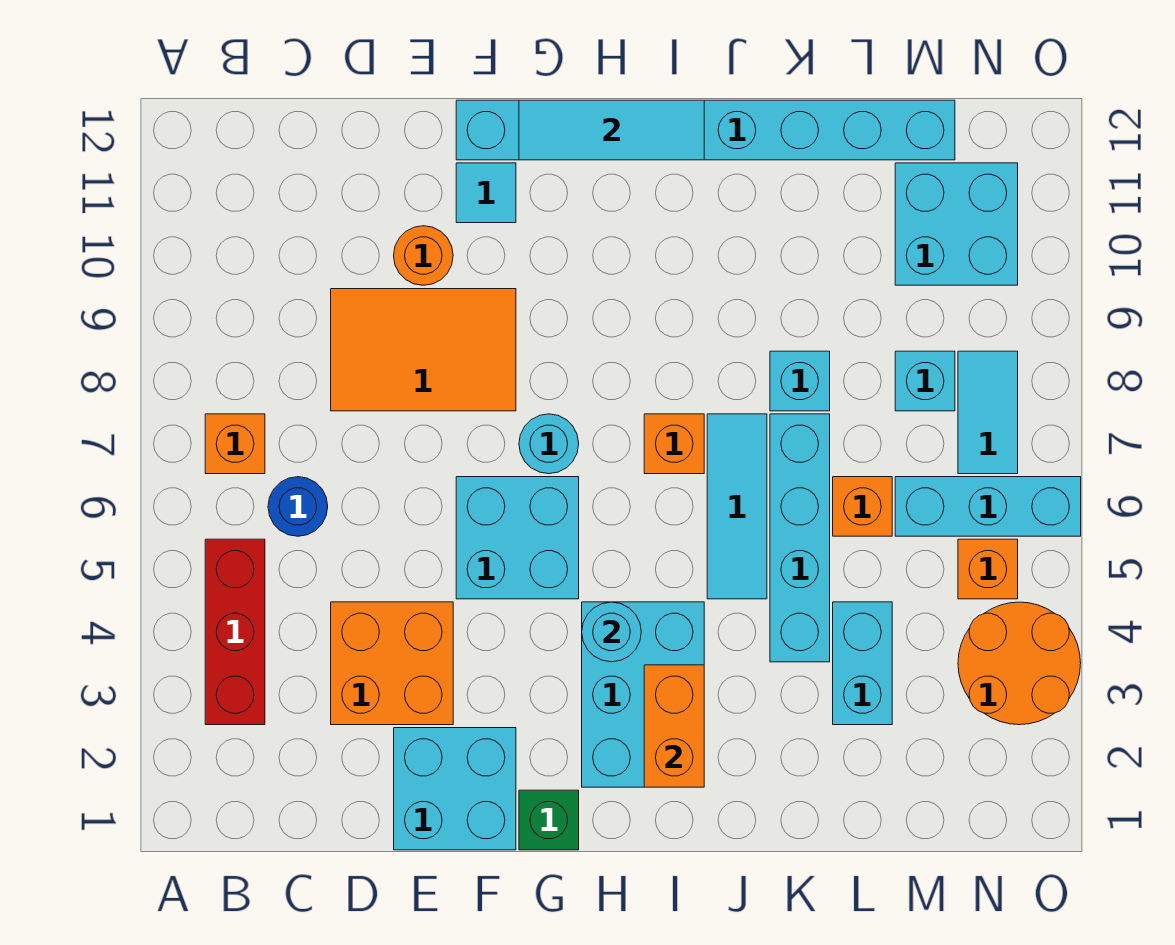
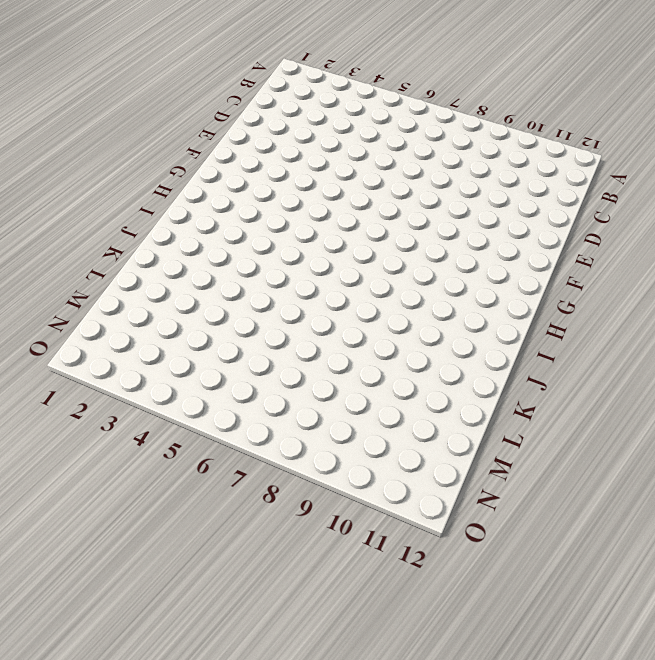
none -> red brick B3:B5 level 1
none -> orange brick B7 level 1
none -> blue round brick C6 level 1

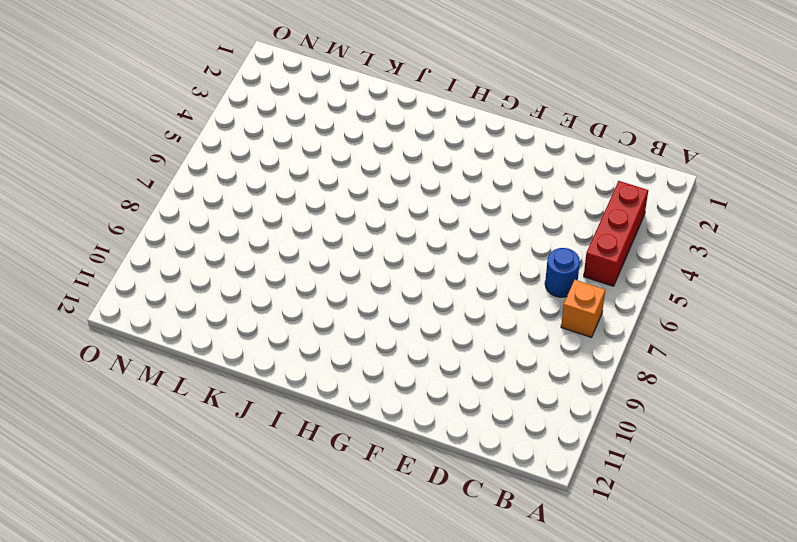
none -> orange brick D3:E4 level 1
none -> orange tile D8:F9 level 1
none -> cyan brick E1:F2 level 1

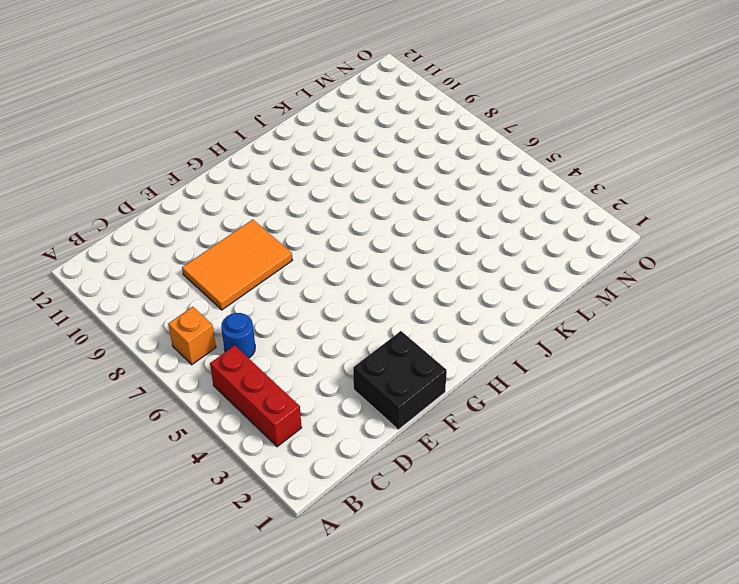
black brick E1:F2 level 1 -> cyan brick E1:F2 level 1
none -> orange brick D3:E4 level 1
none -> orange round brick E10 level 1
none -> cyan brick F5:G6 level 1

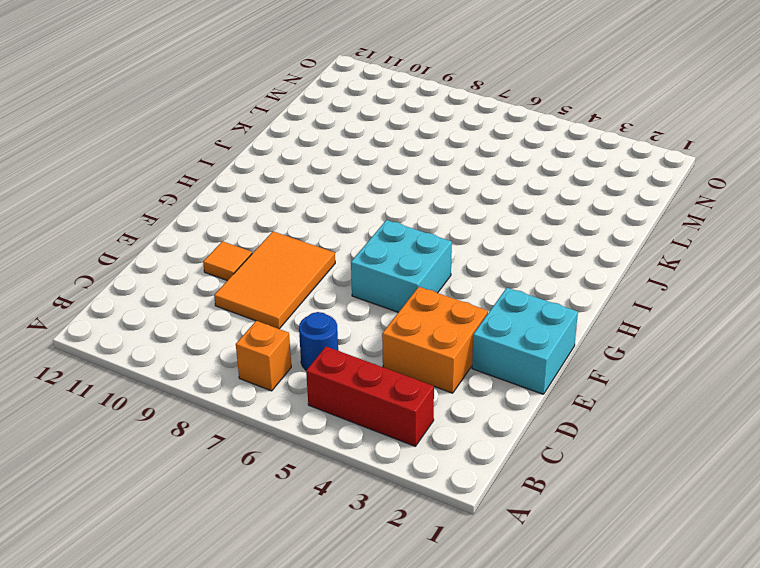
orange tile E10 level 1 -> orange round brick E10 level 1
none -> cyan tile F11 level 1
none -> cyan brick F12:M12 level 1
none -> green brick G1 level 1

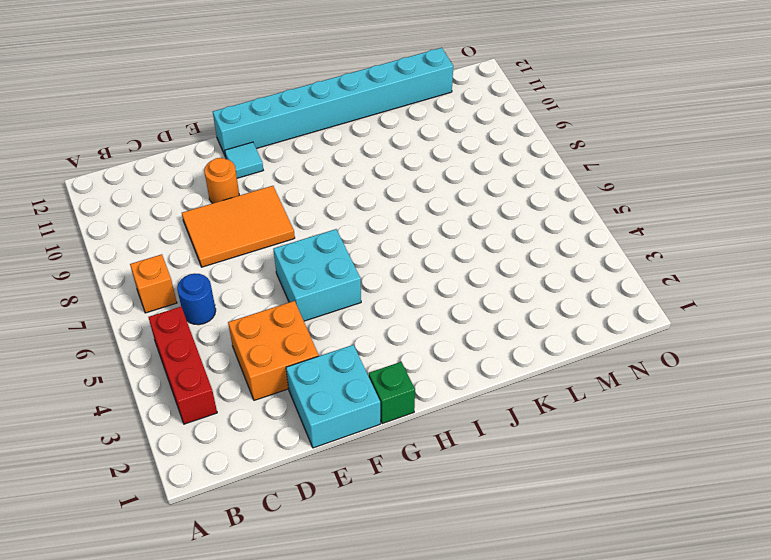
none -> cyan round brick G7 level 1
none -> cyan brick H2:I4 level 1
none -> orange brick I7 level 1

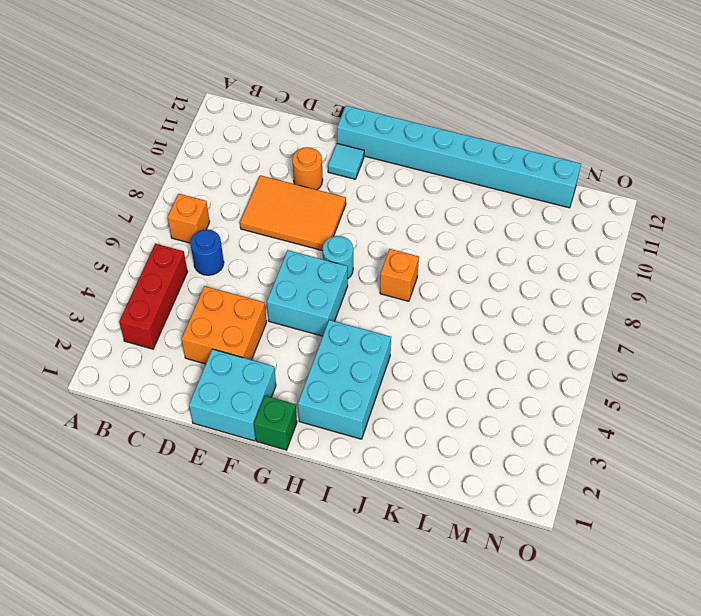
none -> cyan tile J5:J7 level 1
none -> cyan brick K4:K7 level 1
none -> cyan brick K8 level 1

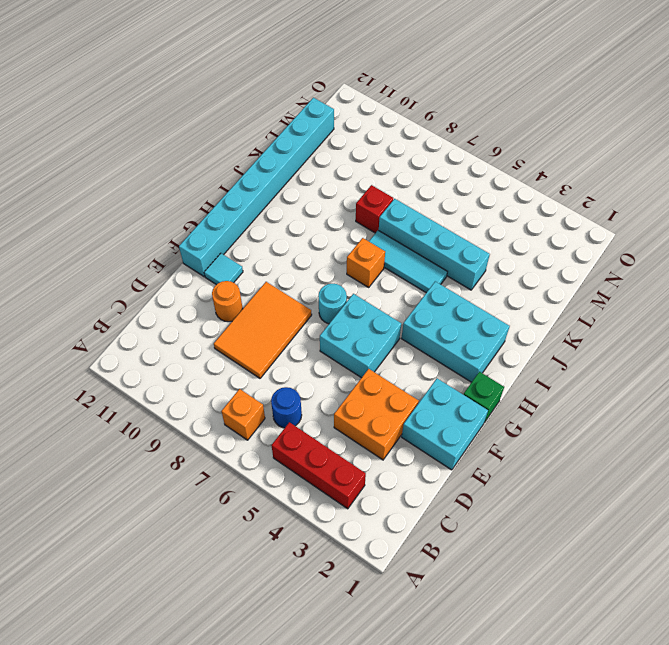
red brick K8 level 1 -> cyan brick K8 level 1
none -> cyan brick L3:L4 level 1
none -> orange brick L6 level 1
none -> cyan brick M6:O6 level 1

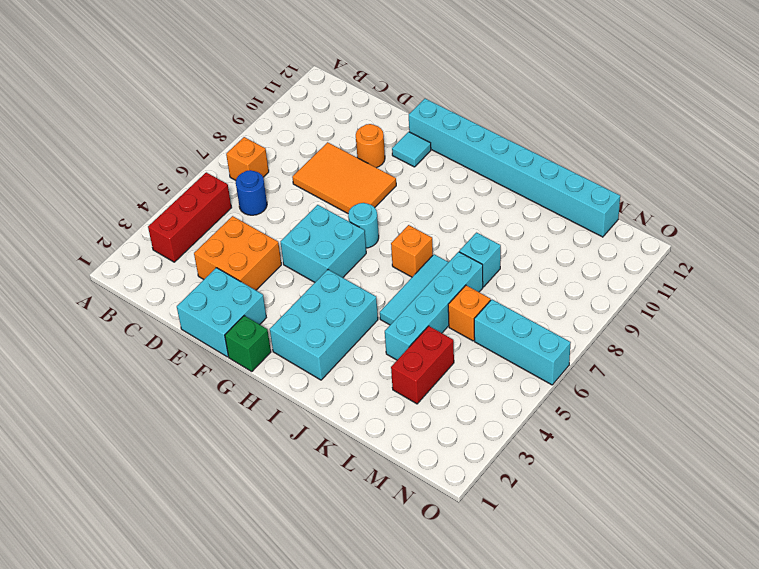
red brick L3:L4 level 1 -> cyan brick L3:L4 level 1
none -> cyan brick M8 level 1
none -> cyan brick M10:N11 level 1
none -> orange round brick N3:O4 level 1

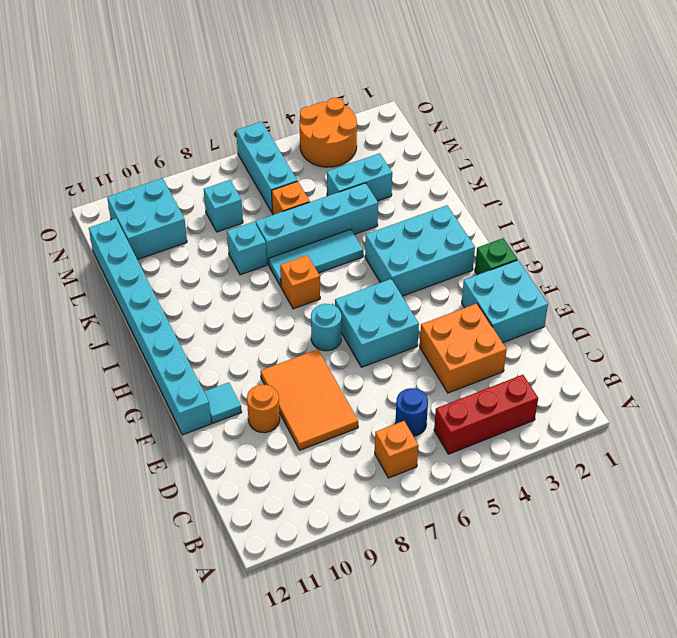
none -> orange brick N5 level 1
none -> cyan tile N7:N8 level 1
none -> cyan tile G12:I12 level 2

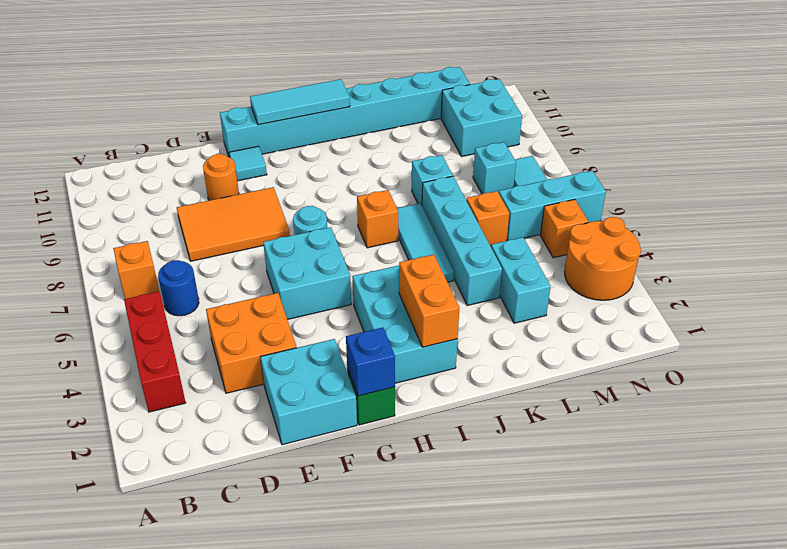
blue brick G1 level 2 -> none
none -> cyan round brick H4 level 2

